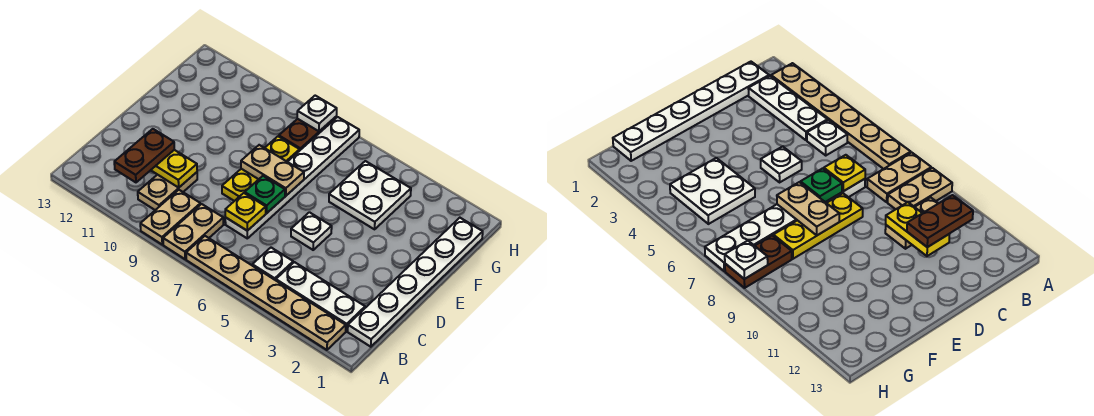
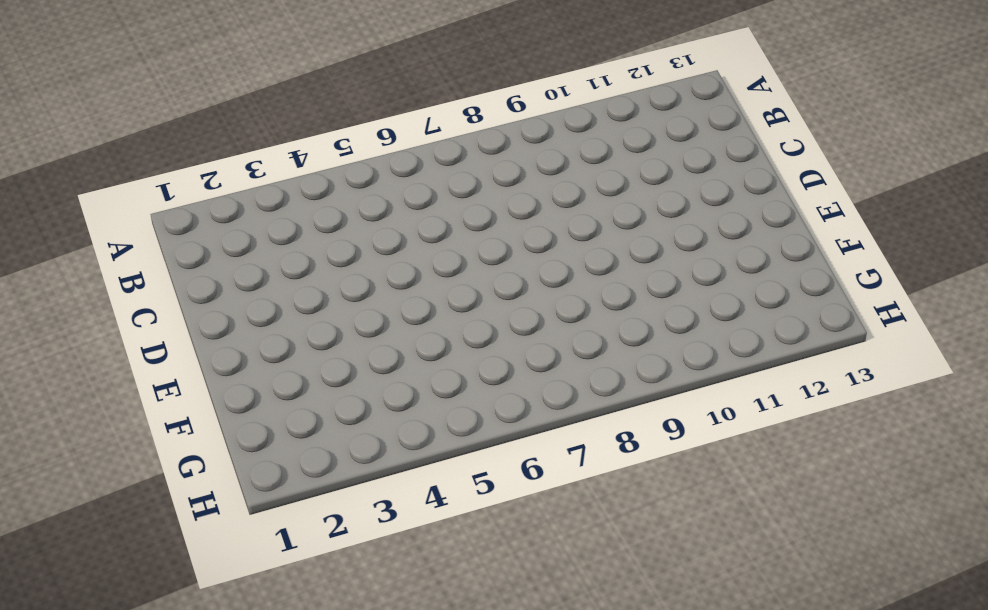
none -> tan plate A2:A7 level 1
none -> tan plate A8:B8 level 1
none -> tan plate A9:B9 level 1

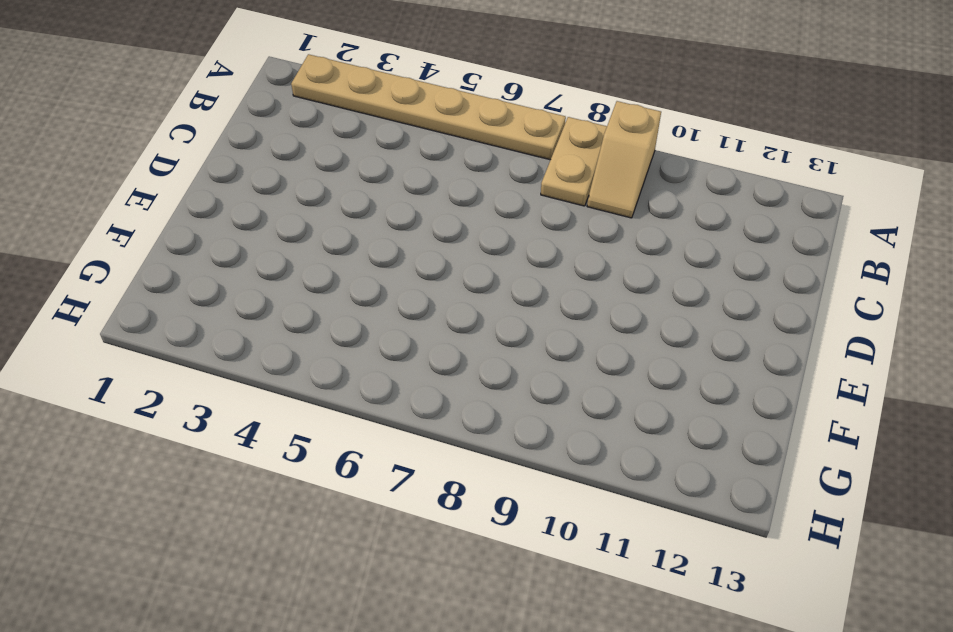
tan slope A9:B9 level 1 top A -> tan plate A9:B9 level 1
none -> white plate B1:G1 level 1
none -> white plate B2:B4 level 1
none -> white plate B5 level 1

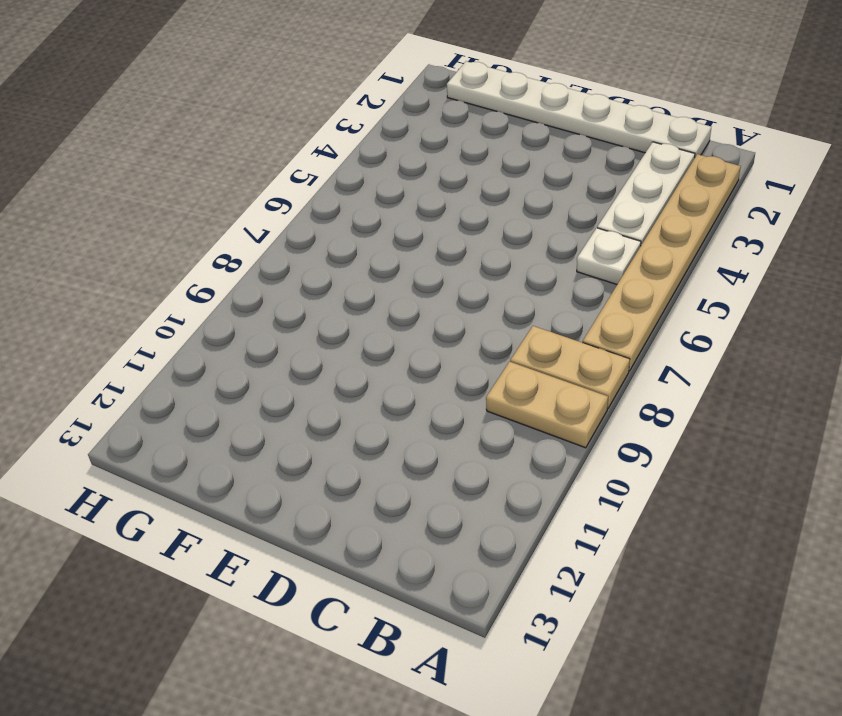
none -> tan plate B10:C10 level 1
none -> white plate C7:H7 level 1
none -> white plate D5 level 1

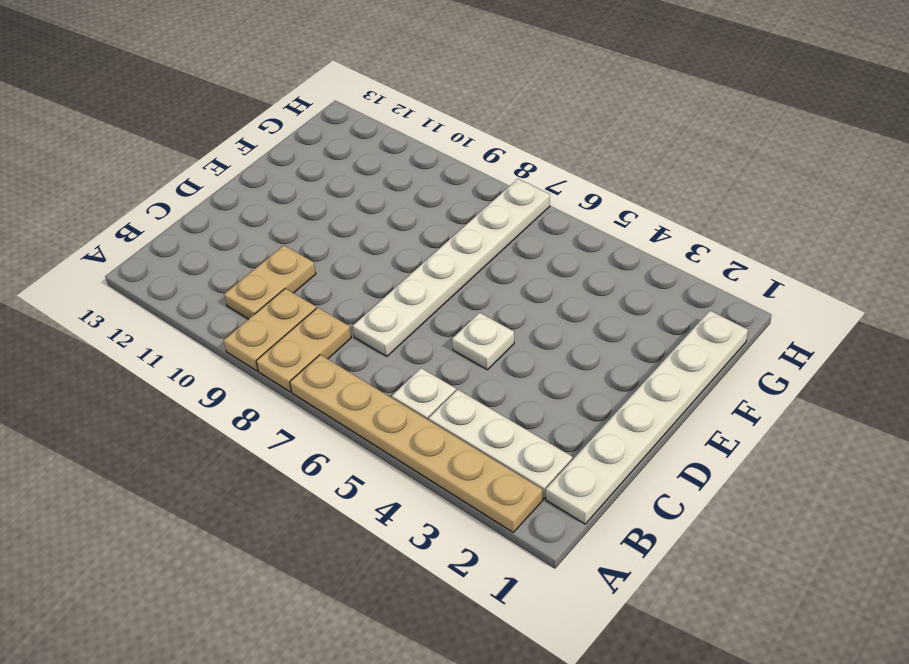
none -> yellow plate D8:F8 level 1
none -> white plate F4:G5 level 1
none -> brown plate G8:H8 level 1

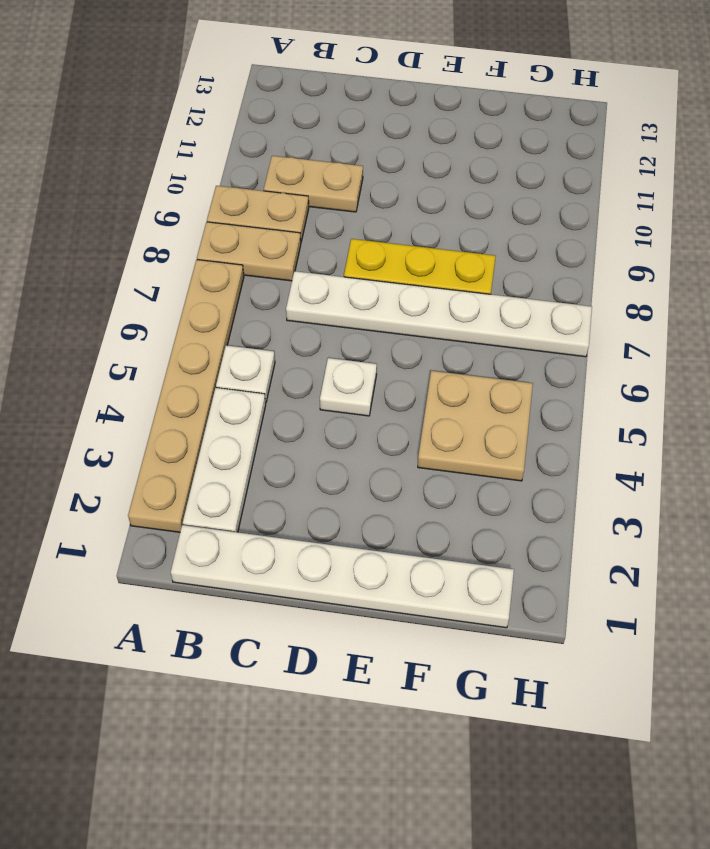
tan plate F4:G5 level 1 -> white plate F4:G5 level 1
none -> brown plate G8:H8 level 1
none -> yellow plate C7 level 2
none -> yellow plate C10:C11 level 2

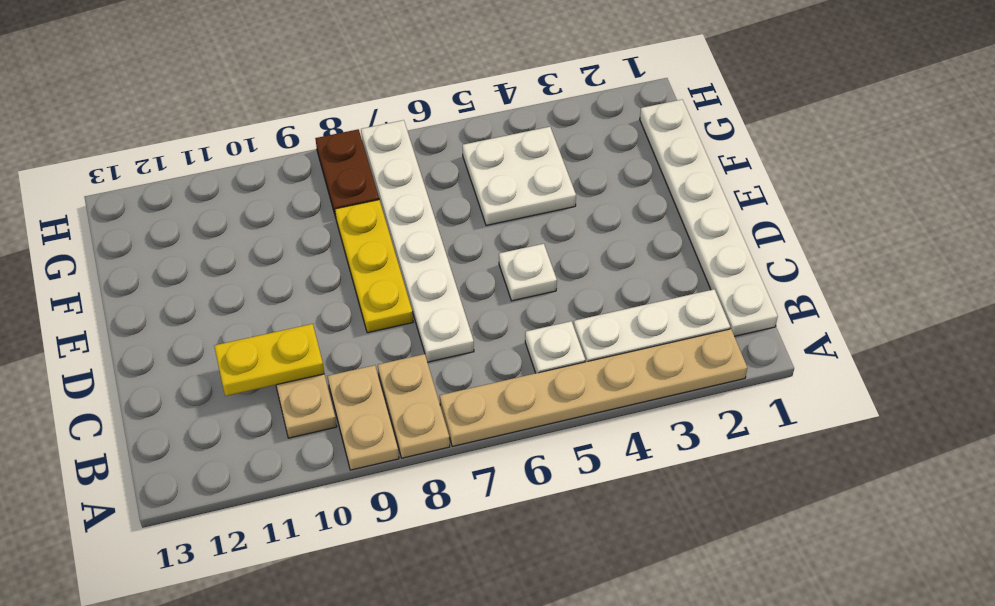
none -> yellow plate C7 level 2
none -> green plate D7 level 2
none -> tan plate E7:E8 level 2

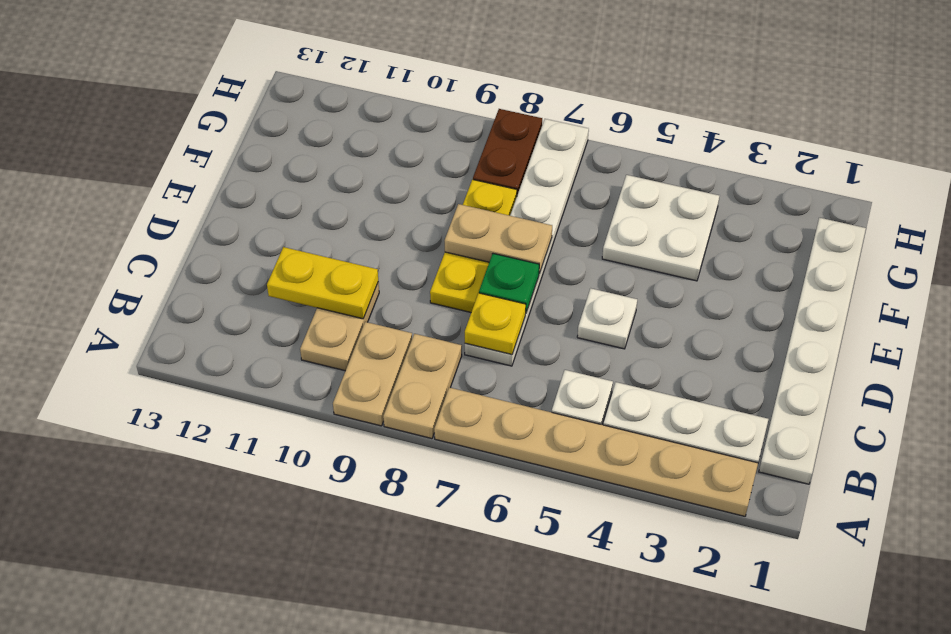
none -> white plate H8 level 2
none -> brown plate B11:C11 level 3

